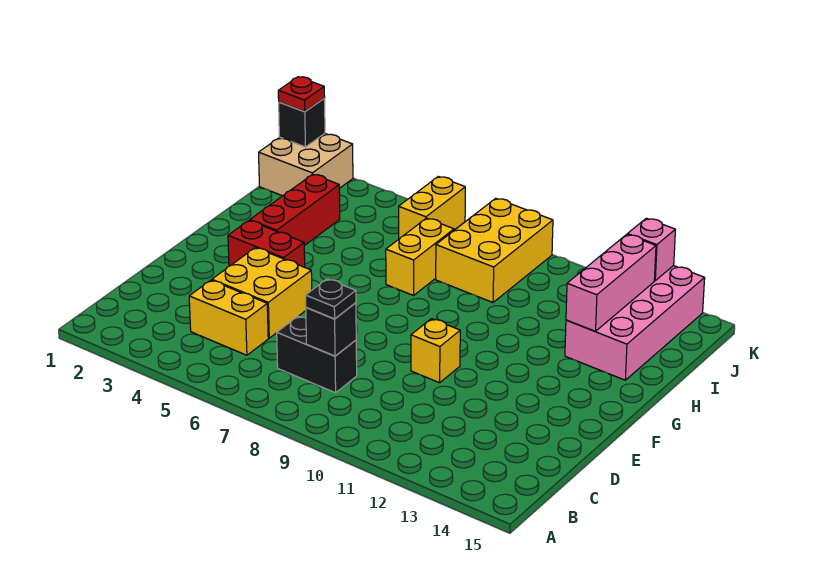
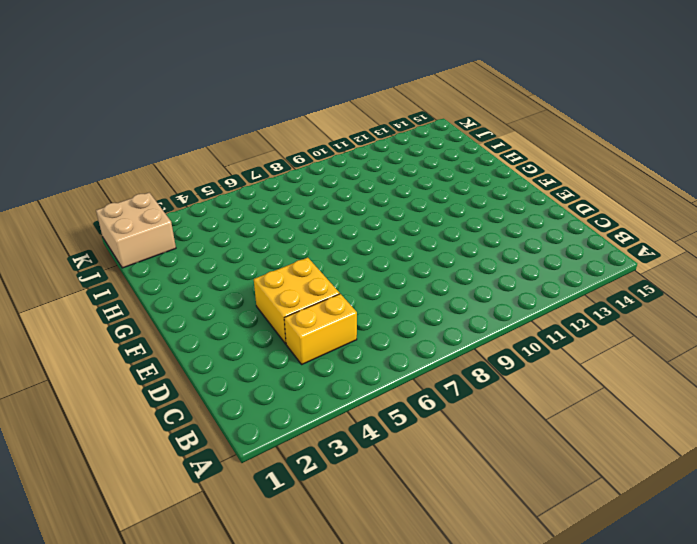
none -> black brick C7:C8 level 1
none -> yellow brick E10 level 1
none -> red brick F3:F4 level 1

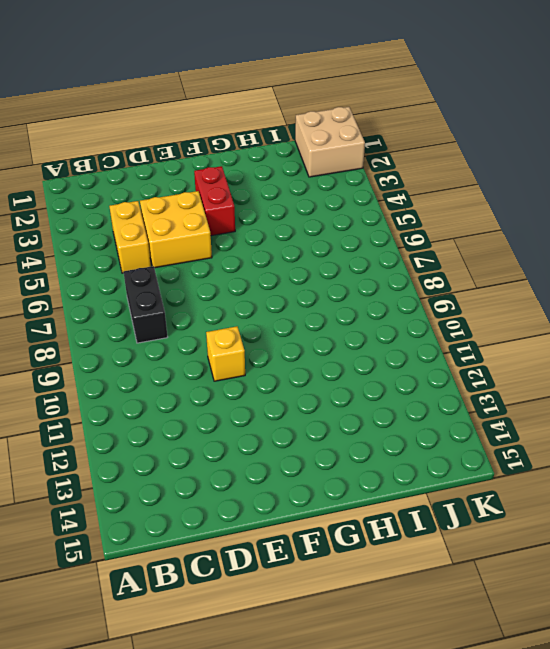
none -> red brick G3:I3 level 1
none -> yellow brick H7:I7 level 1
none -> pink brick H13:K14 level 1

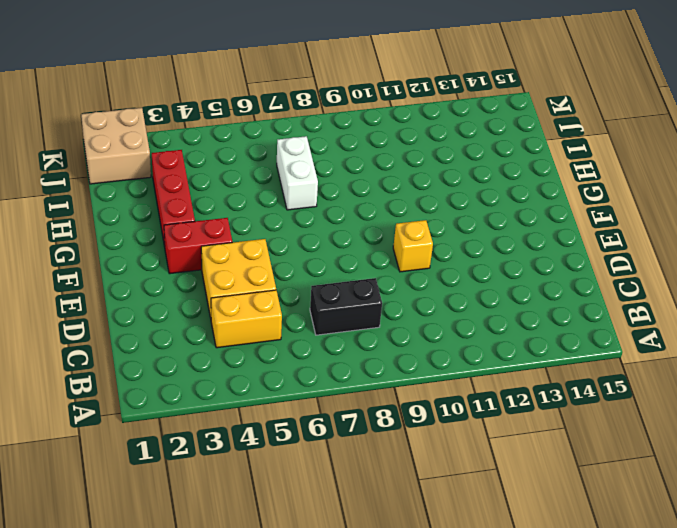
white brick H7:I7 level 1 -> yellow brick H7:I7 level 1
none -> pink brick H13:K14 level 1
none -> yellow brick I8:K9 level 1
none -> yellow brick J6:K6 level 1

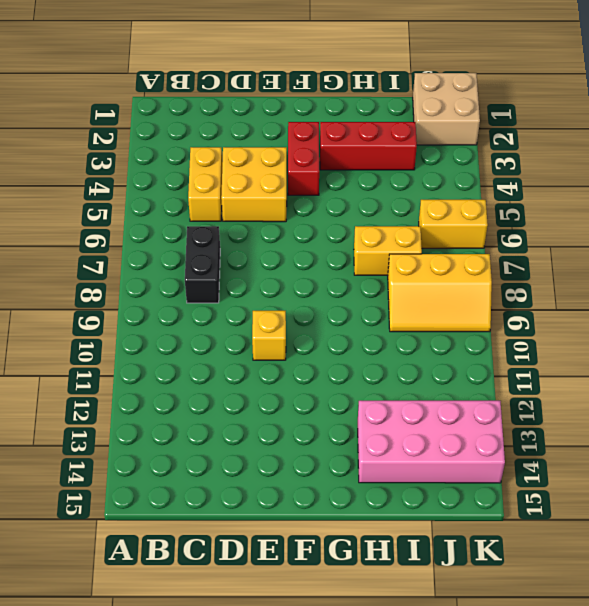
yellow slope I8:K9 level 1 top 8 -> yellow brick I8:K9 level 1
none -> black brick C8 level 2
none -> pink brick H13:J13 level 2
none -> black brick K1 level 2

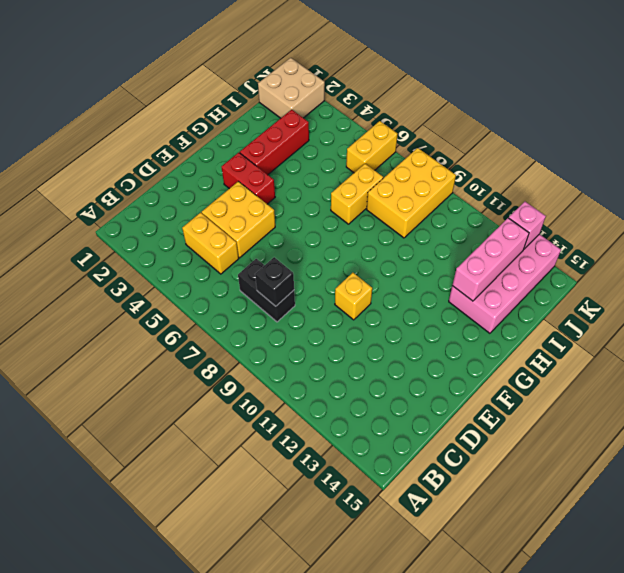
none -> black brick K1 level 2
none -> black plate C8 level 3
none -> red plate K1 level 3

